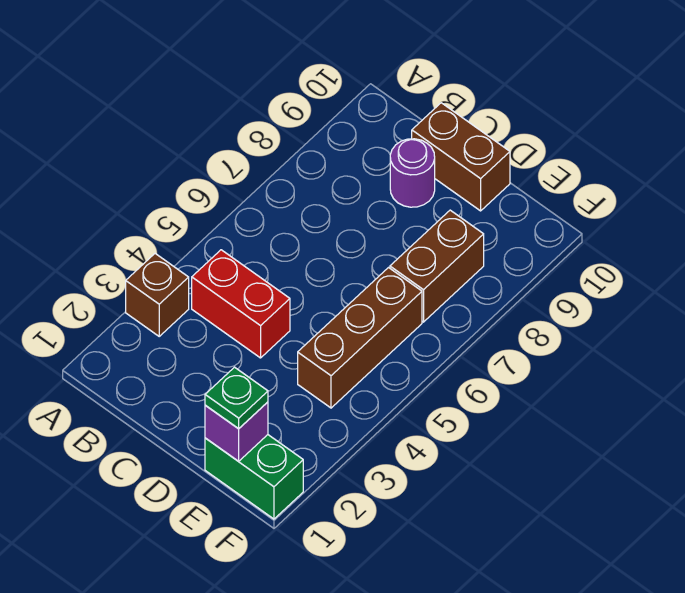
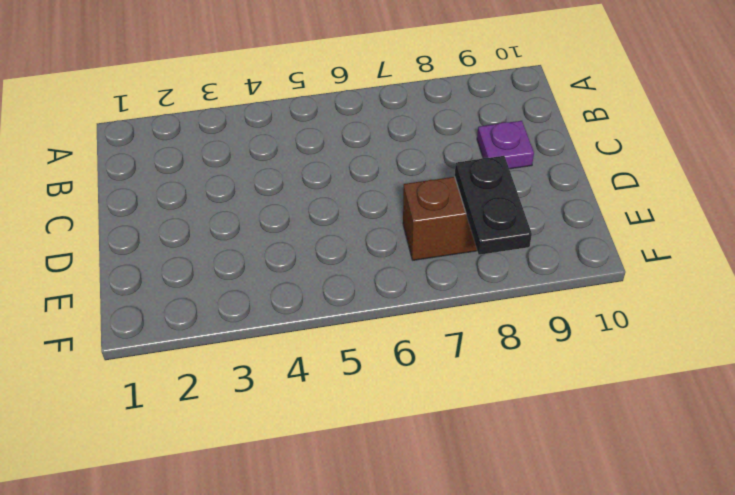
purple plate C9 level 1 -> purple round brick C9 level 1
black plate E8:F8 level 2 -> none
none -> brown brick A3 level 1
none -> red brick B4:C4 level 1

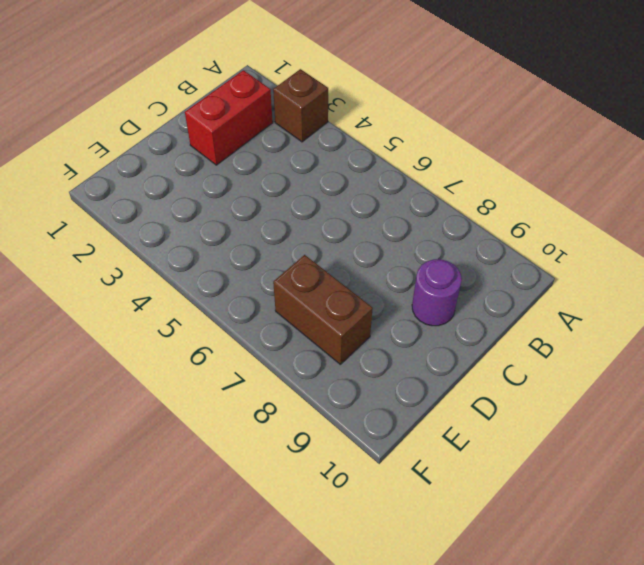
red brick B2:C2 level 1 -> red brick B4:C4 level 1
none -> brown brick C10:D10 level 1
none -> green brick E1:F1 level 1

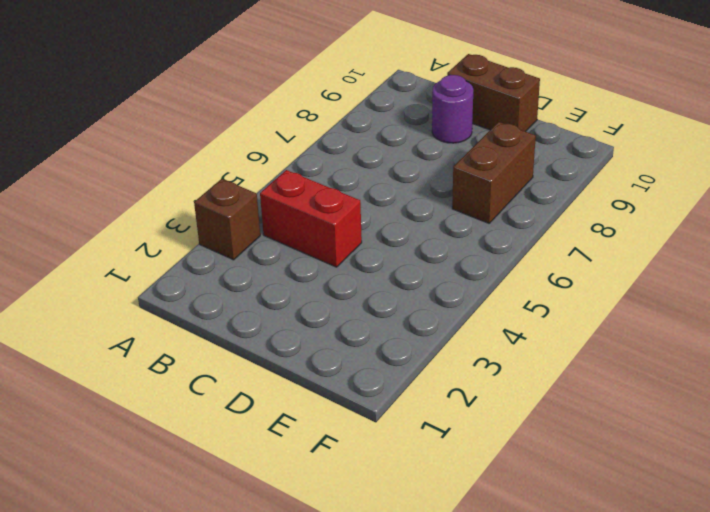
none -> green brick E1:F1 level 1
none -> brown brick E4:E6 level 1

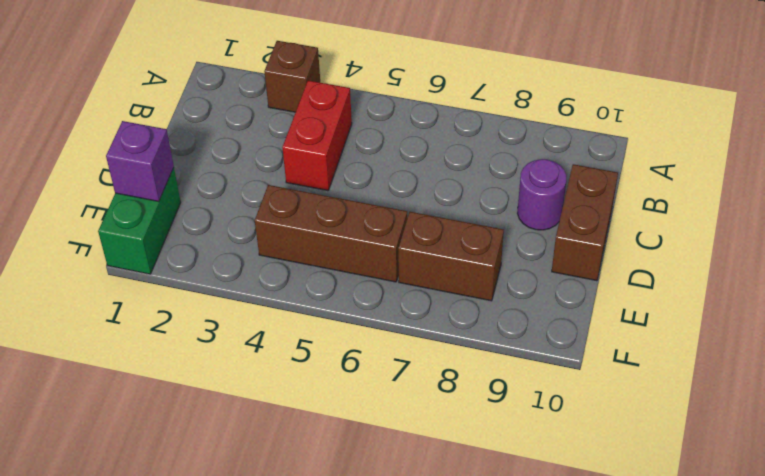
none -> green plate E1 level 3

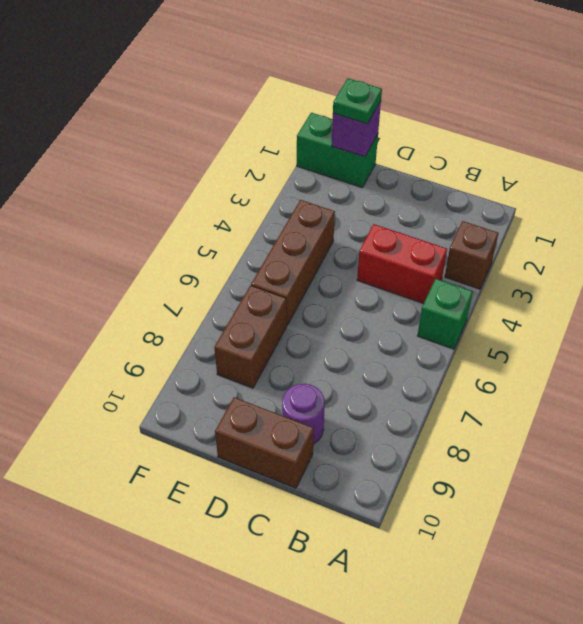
green brick A5 level 1 -> none

